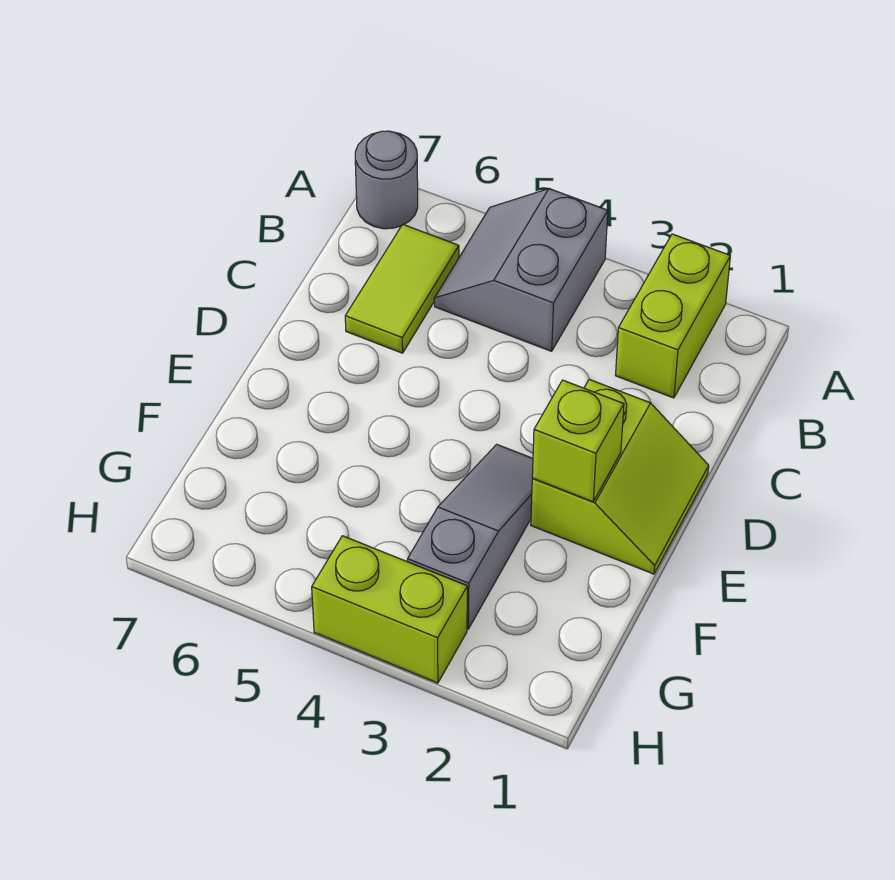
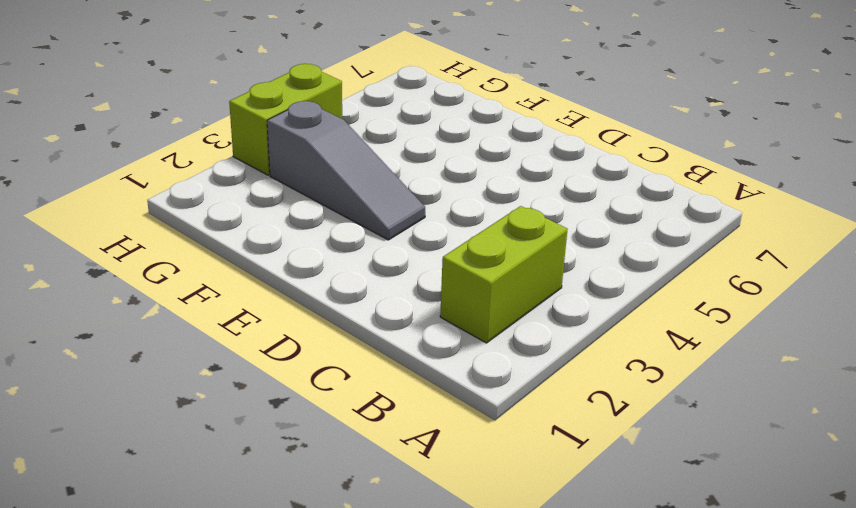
lime brick B2:B3 level 1 -> lime brick A2:B2 level 1
none -> grey slope A4:B5 level 1 top 4
none -> grey round brick A7 level 1

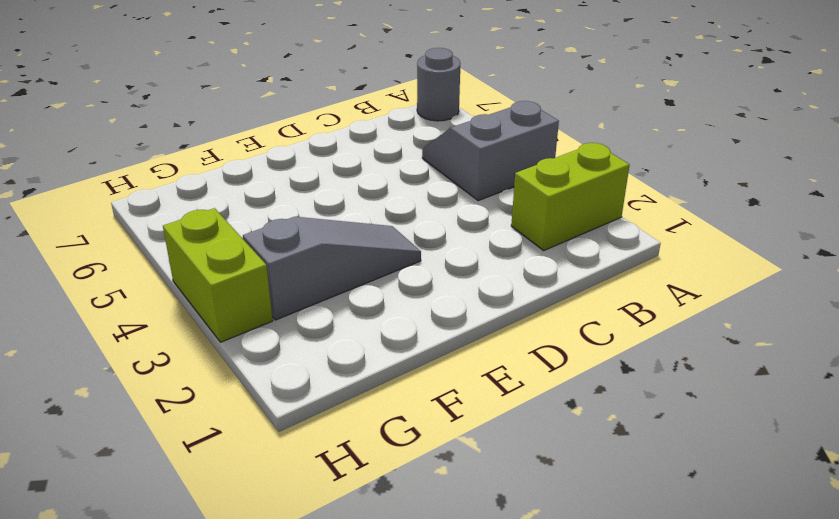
none -> lime tile B6:C6 level 1
none -> lime slope D1:E2 level 1 top 2

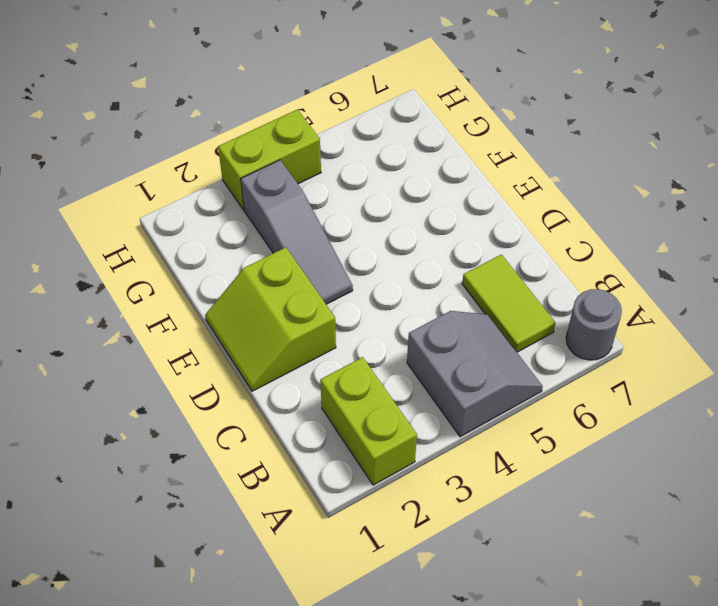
none -> lime brick E2 level 2

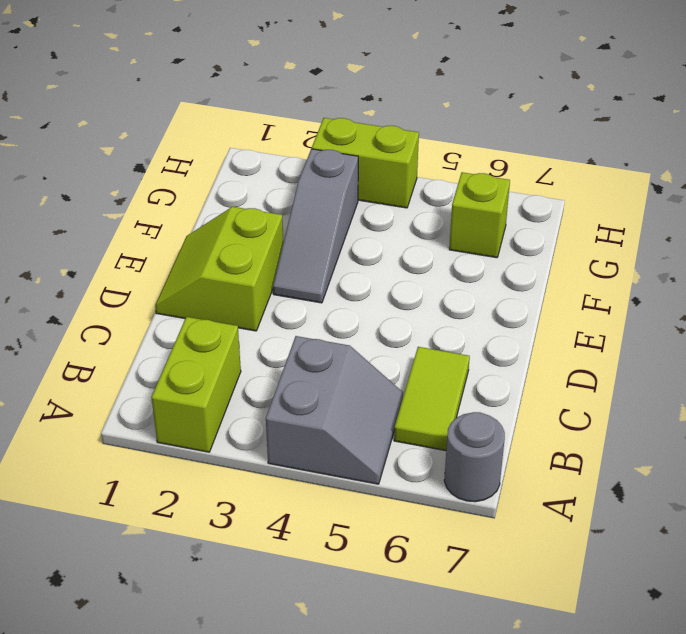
lime brick G6 level 1 -> lime brick E2 level 2

